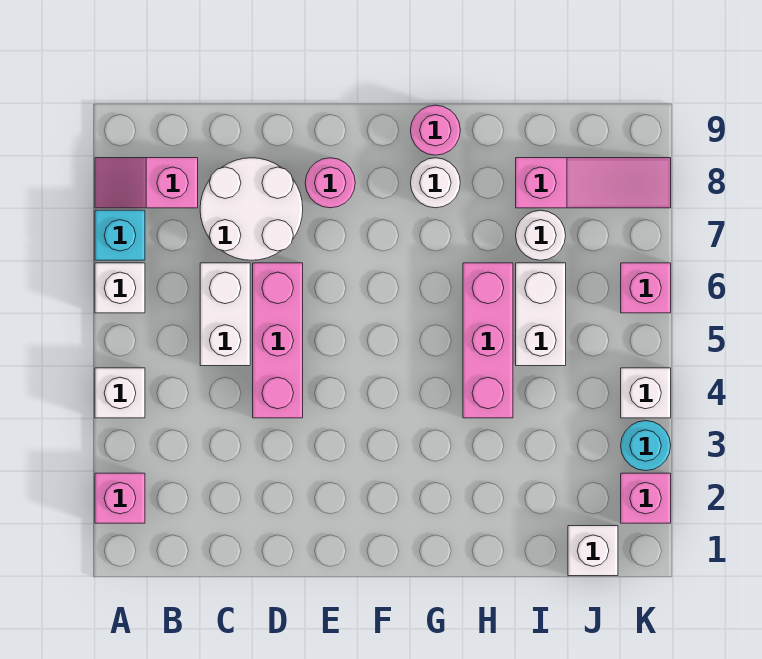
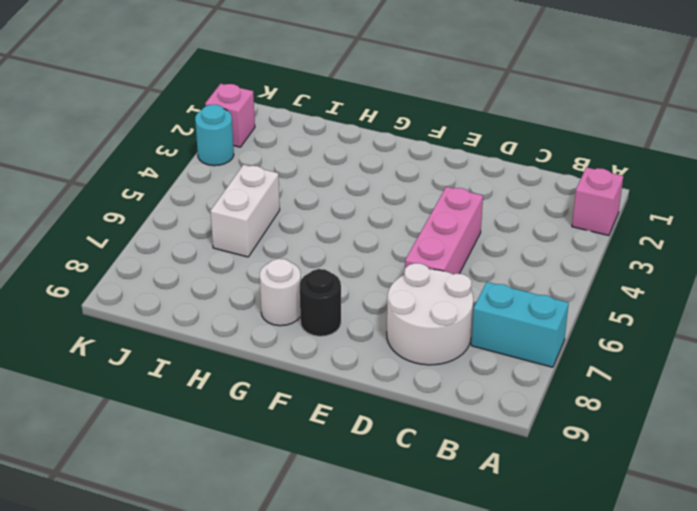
cyan brick A7:B7 level 1 -> cyan brick A7 level 1
black round brick F8 level 1 -> none
none -> white brick A4 level 1
none -> white brick A6 level 1
none -> pink slope A8:B8 level 1 top B

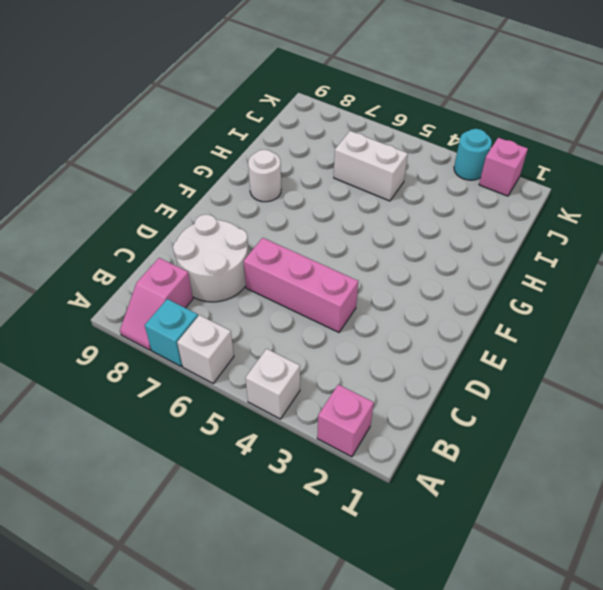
none -> white brick C5:C6 level 1
none -> pink round brick E8 level 1
none -> pink round brick G9 level 1

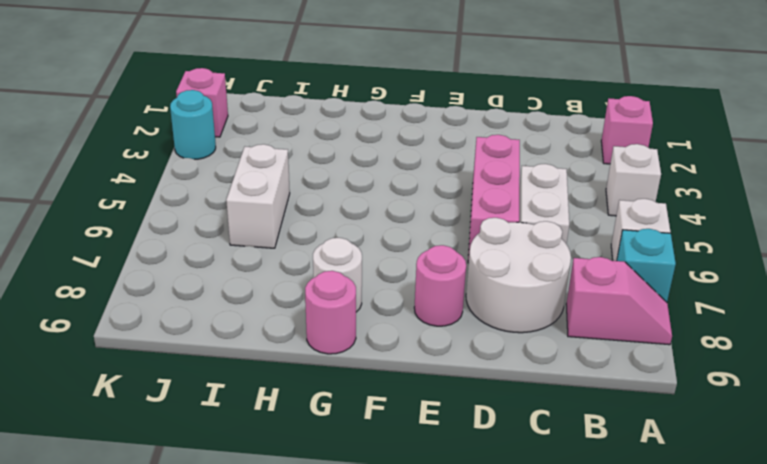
none -> pink brick H4:H6 level 1
none -> white round brick I7 level 1
none -> pink slope I8:K8 level 1 top I

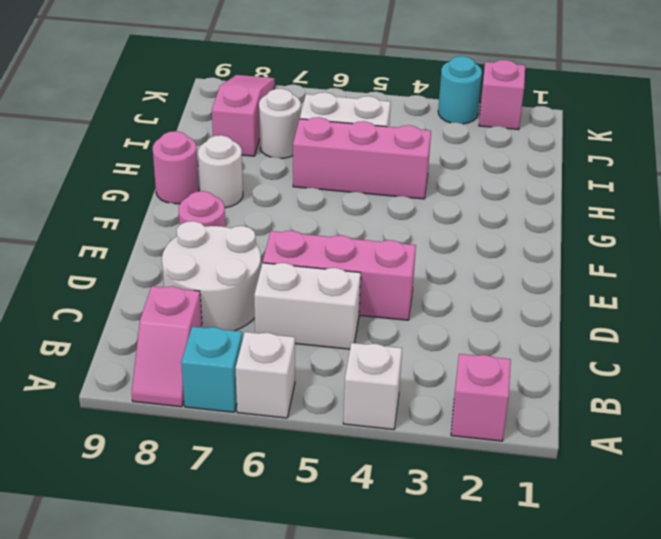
none -> white brick J1 level 1
none -> white brick K4 level 1
none -> pink brick K6 level 1

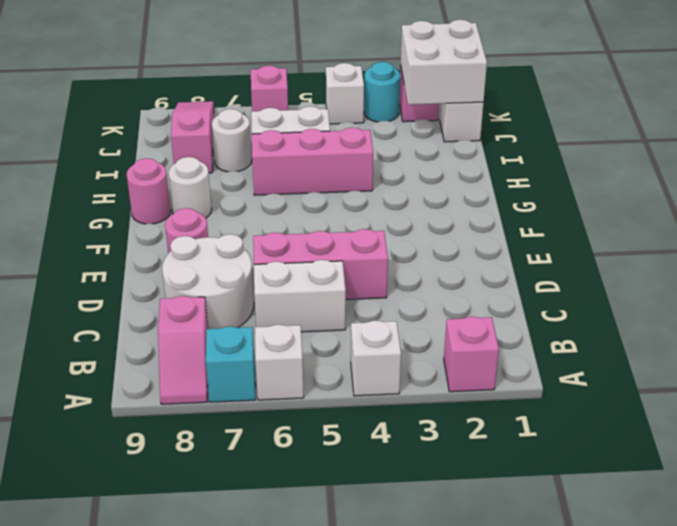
white brick J1:K2 level 2 -> none

